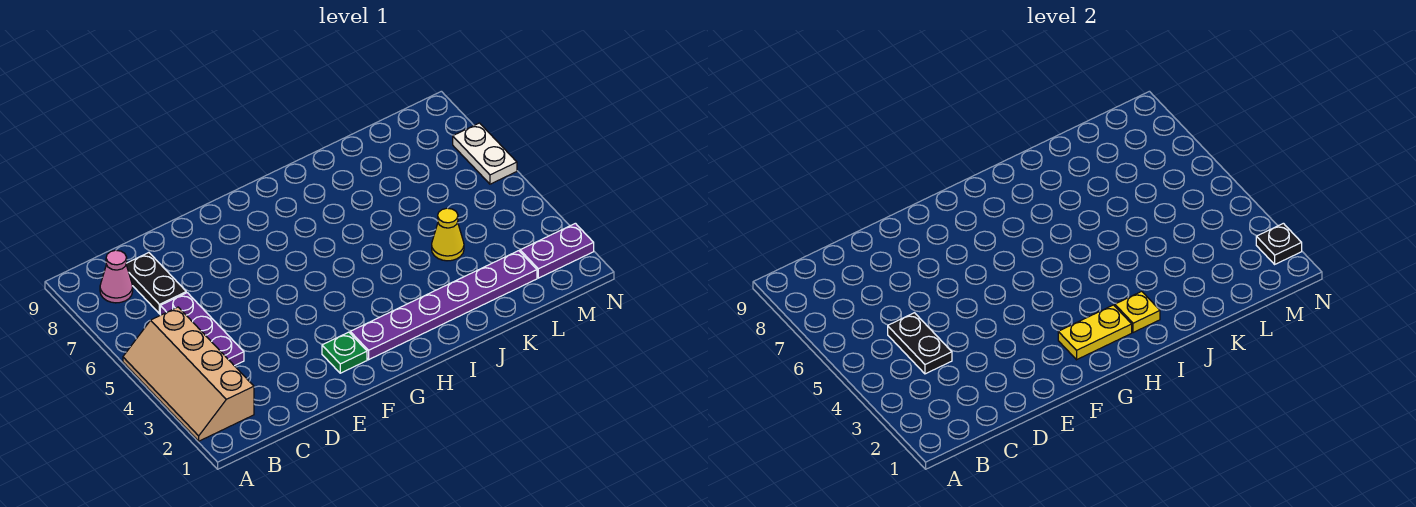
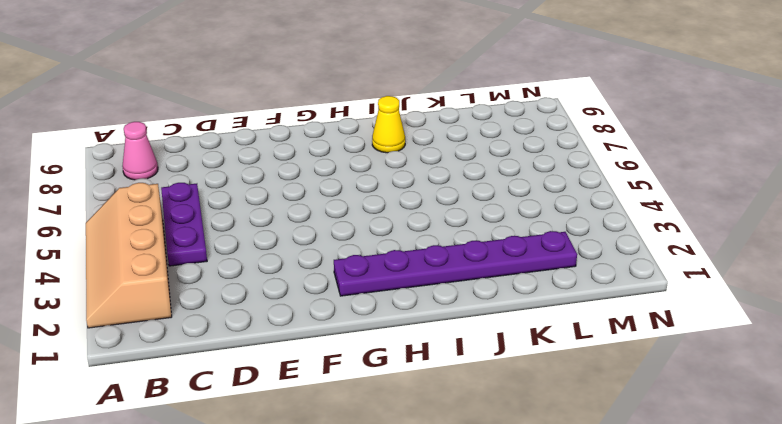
yellow cone I8 level 1 -> yellow cone K4 level 1
none -> black plate C7:C8 level 1
none -> green plate F2 level 1
none -> purple plate M2:N2 level 1

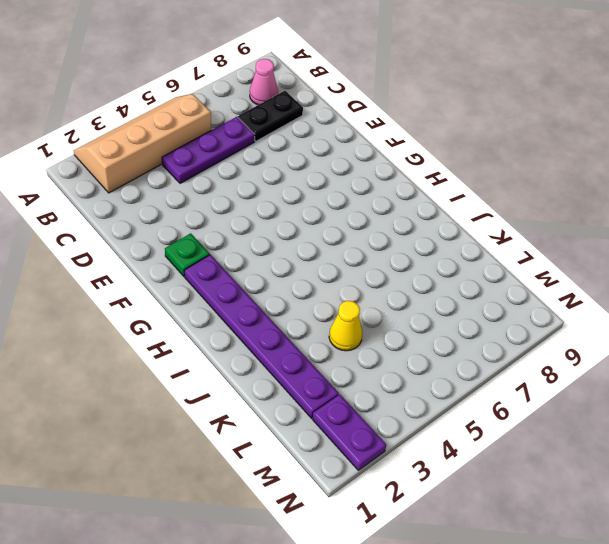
none -> white plate N6:N7 level 1
none -> black plate C4:C5 level 2
none -> yellow plate G2:H2 level 2

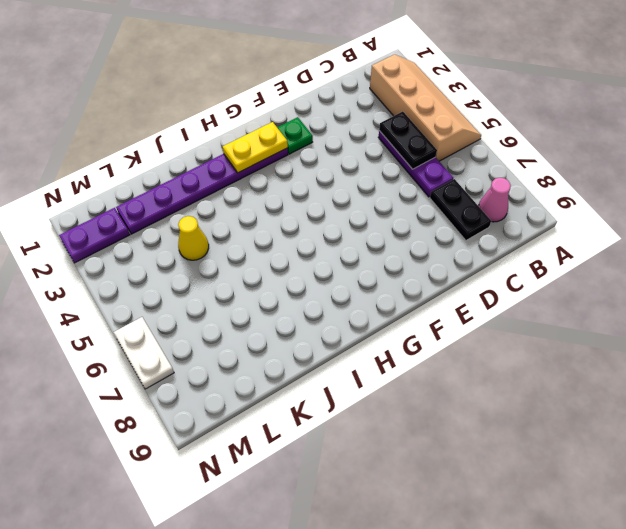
none -> yellow plate I2 level 2
none -> black plate N2 level 2

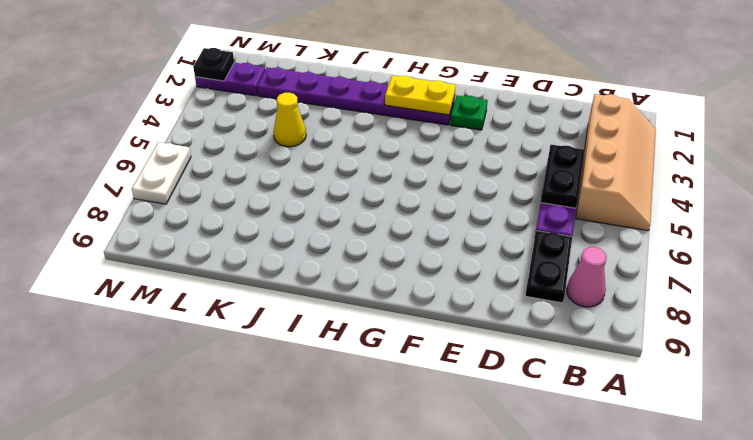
none -> yellow plate I2 level 2

